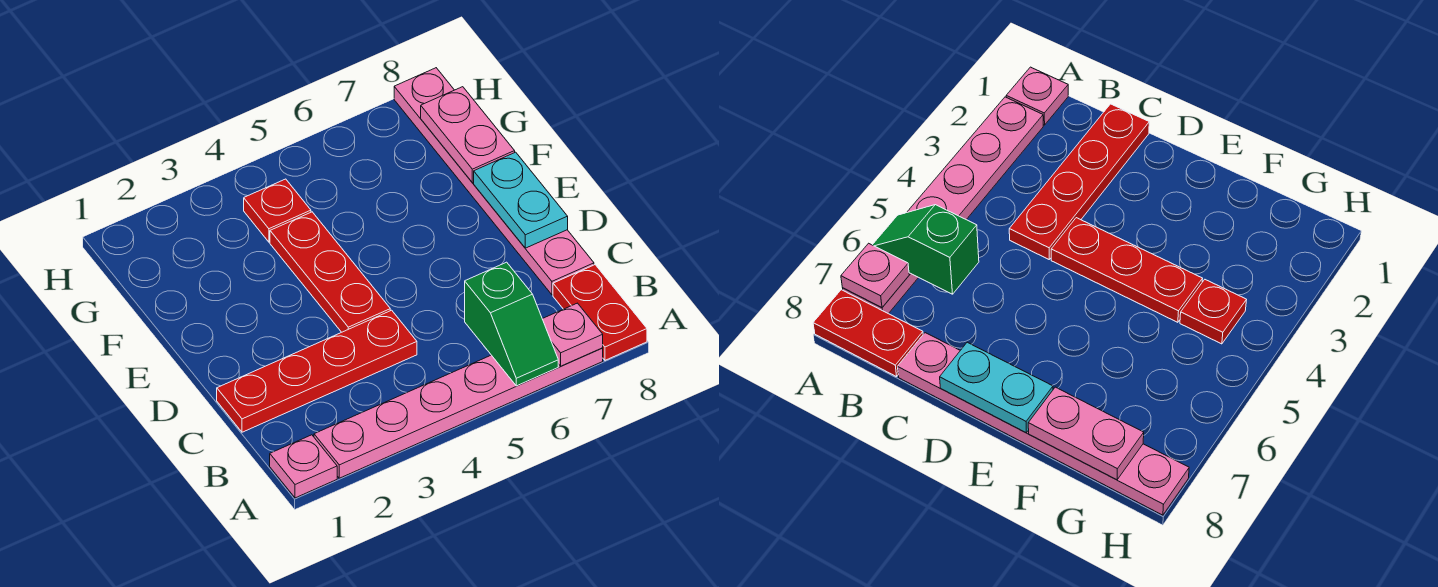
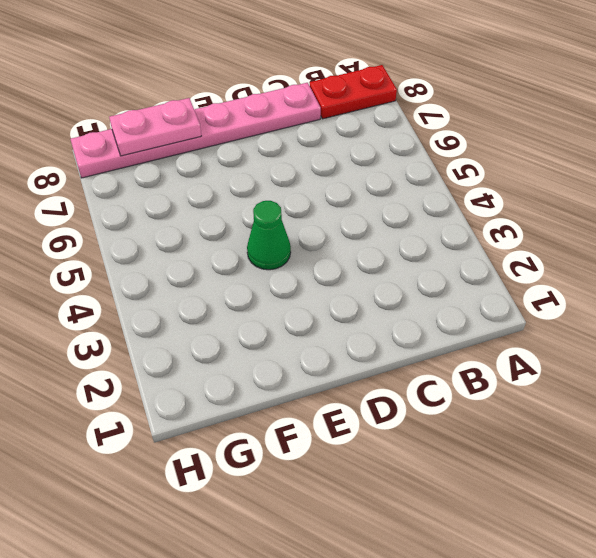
green cone E4 level 1 -> red plate D4:F4 level 1
none -> pink plate A1 level 1
none -> pink plate A2:A7 level 1

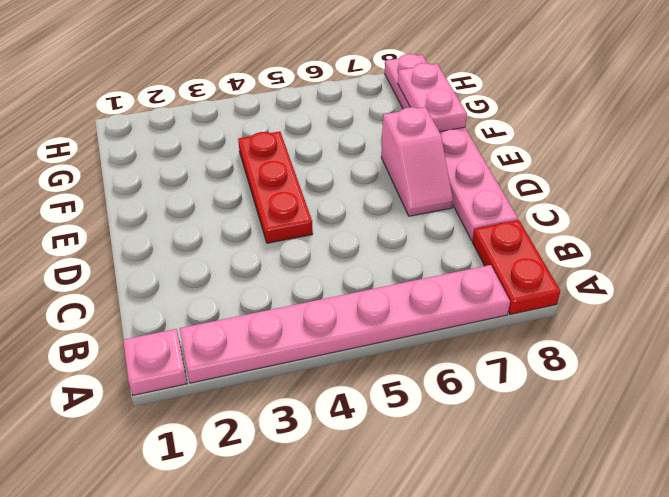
pink slope D7:E7 level 1 top E -> none
none -> red plate C1:C4 level 1
none -> red plate G4 level 1

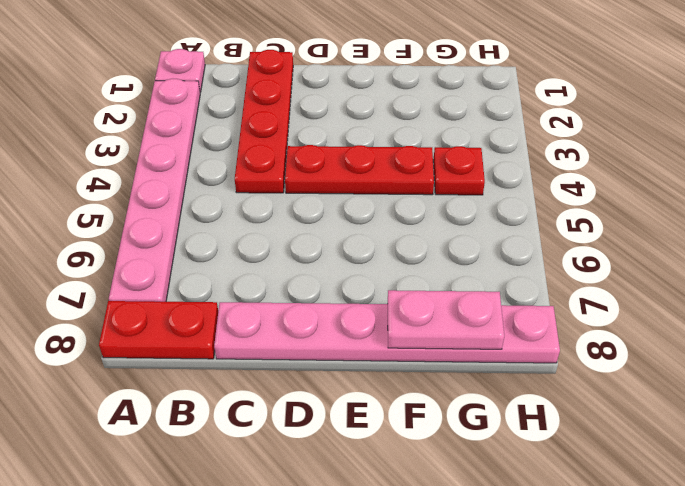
none -> green slope A6:B6 level 2 top B
none -> pink plate A7 level 2

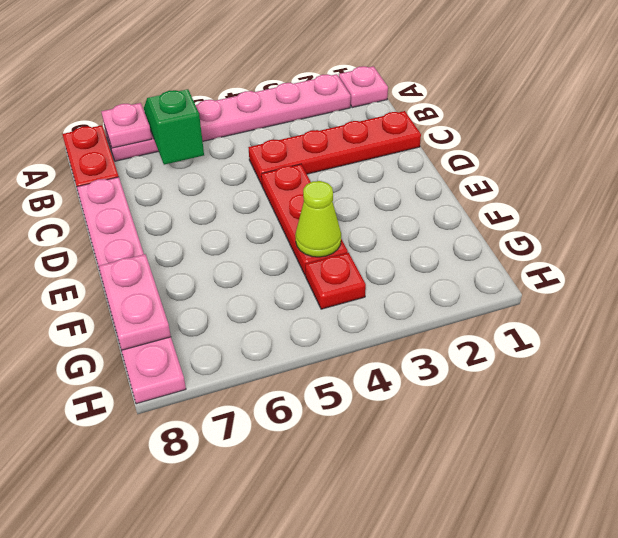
lime cone F4 level 2 -> none
none -> cyan plate D8:E8 level 2

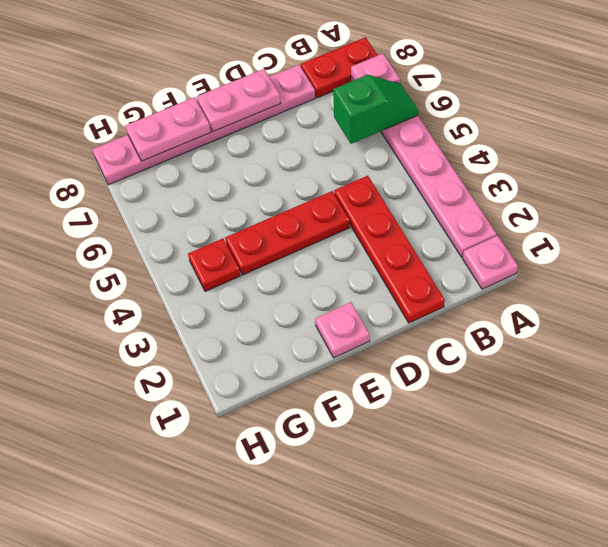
pink plate D8:E8 level 2 -> cyan plate D8:E8 level 2
pink plate E1 level 1 -> none

